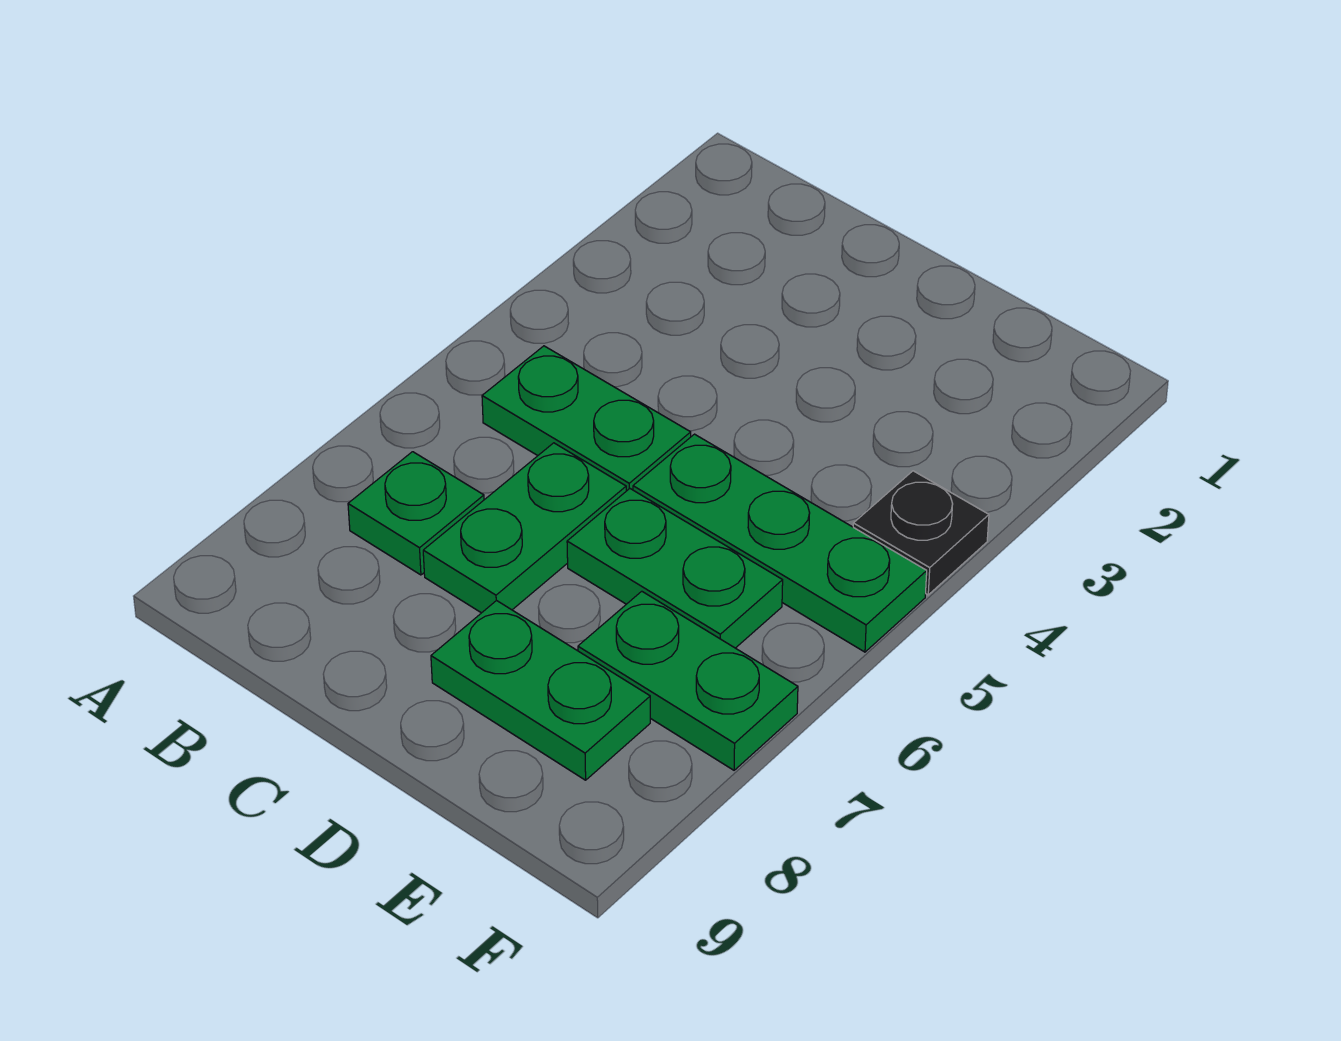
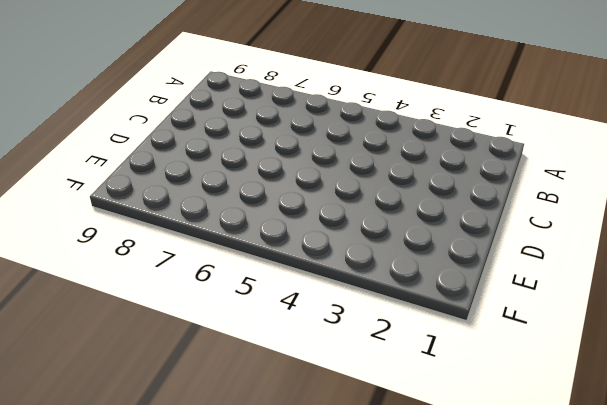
none -> green plate B5:C5 level 1
none -> green plate B7 level 1

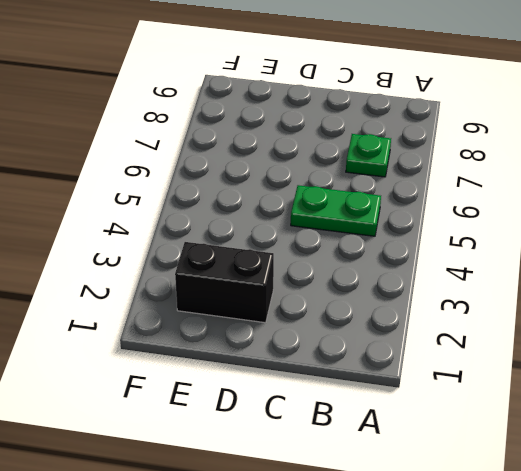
black brick D2:E2 level 1 -> none
none -> green plate C6:C7 level 1
none -> green plate D5:F5 level 1

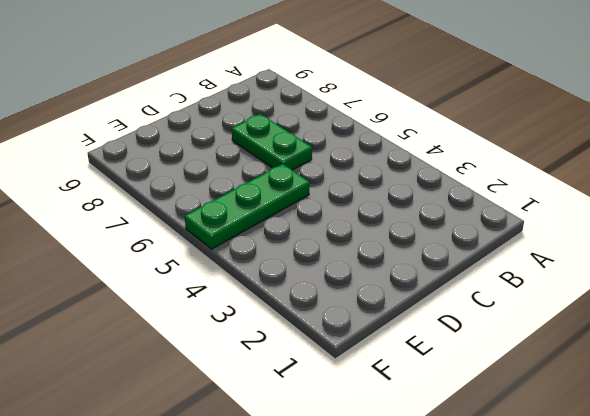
none -> green plate B5:C5 level 1
none -> green plate B7 level 1

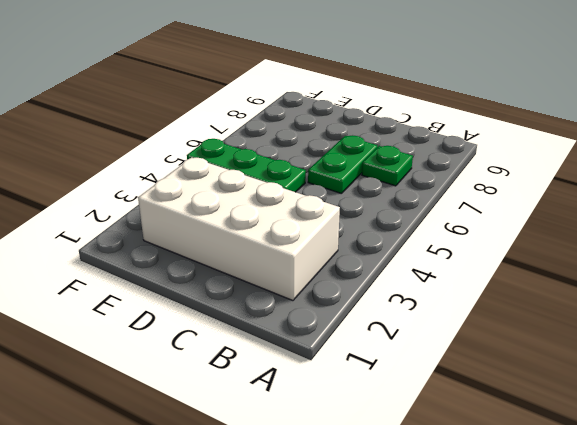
white brick B2:E3 level 1 -> none
none -> green plate B5:C5 level 1
none -> green plate D6:E6 level 1

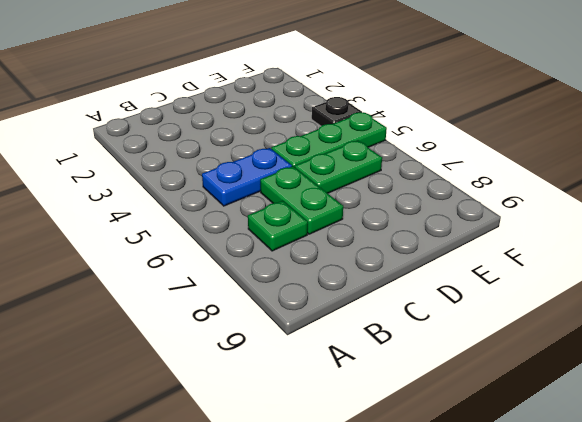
blue plate B5:C5 level 1 -> green plate B5:C5 level 1
none -> green plate D8:E8 level 1
none -> green plate E7:F7 level 1

